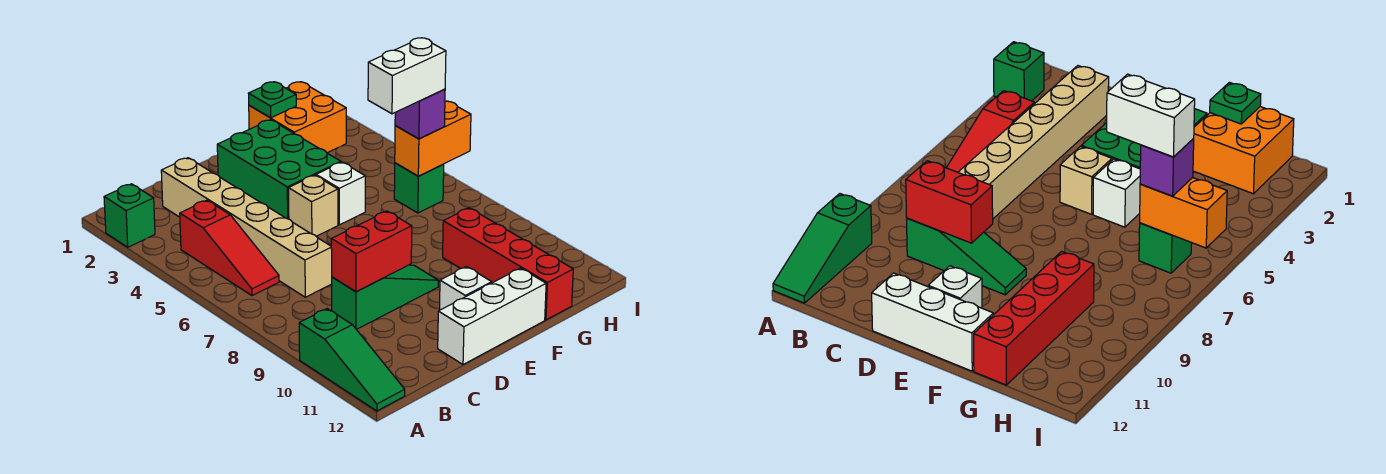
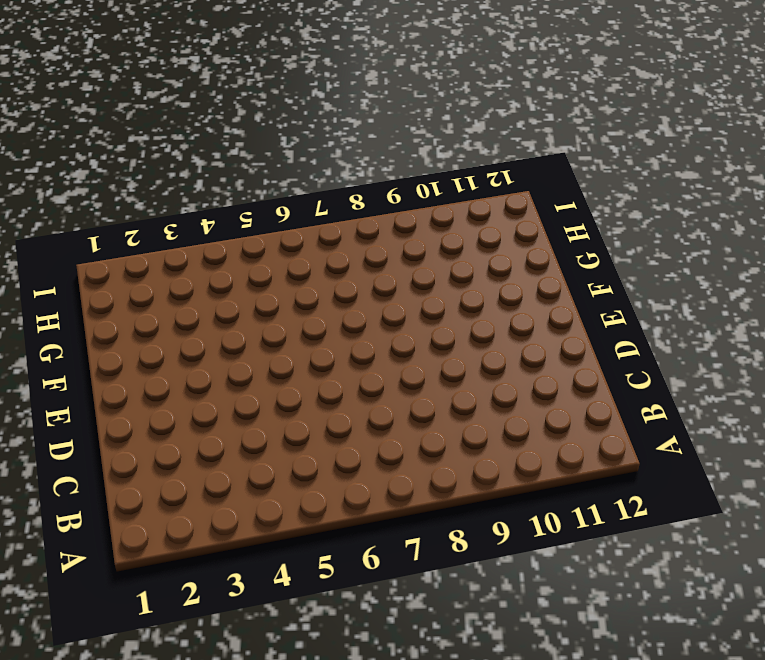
none -> green brick A2 level 1
none -> green slope A10:A12 level 1 top 10
none -> red slope B4:B6 level 1 top 4

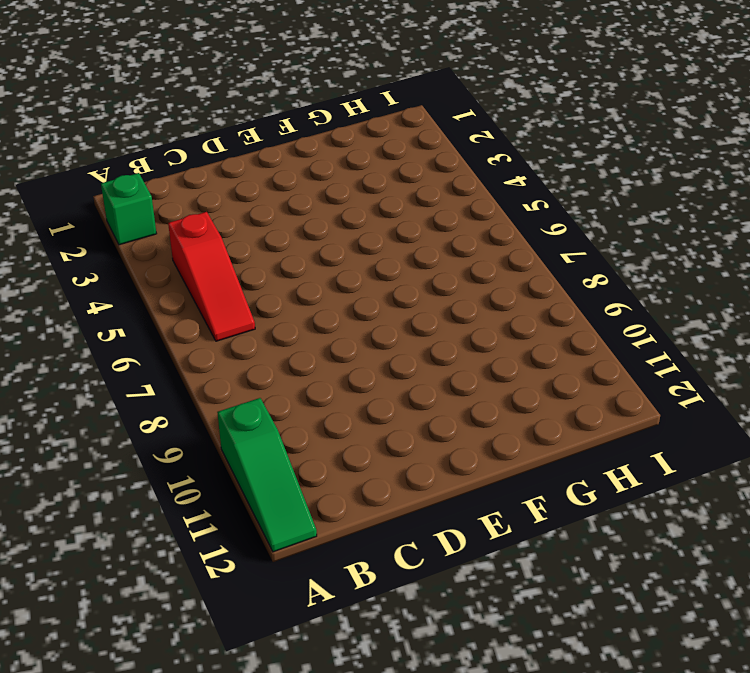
none -> tan brick C2:C7 level 1
none -> green slope C9:E9 level 1 top C
none -> white brick D12:F12 level 1

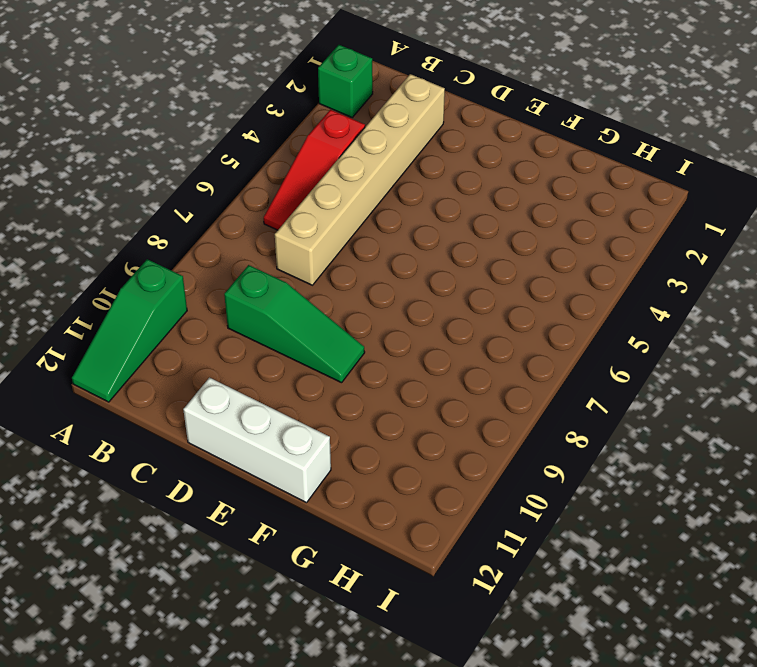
none -> green brick E2:F4 level 1
none -> tan brick E5 level 1
none -> white brick E11 level 1

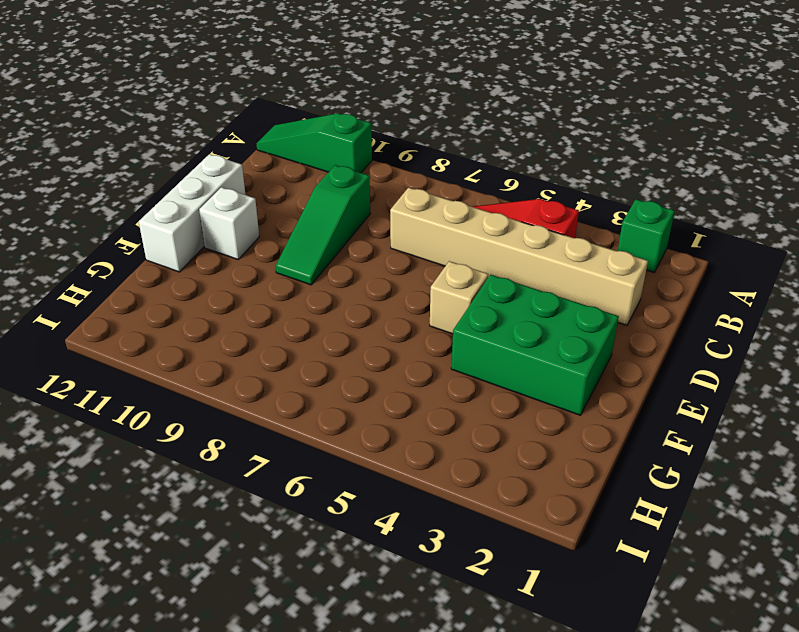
none -> white brick F5 level 1
none -> orange brick G1:H2 level 1
none -> red brick G9:G12 level 1

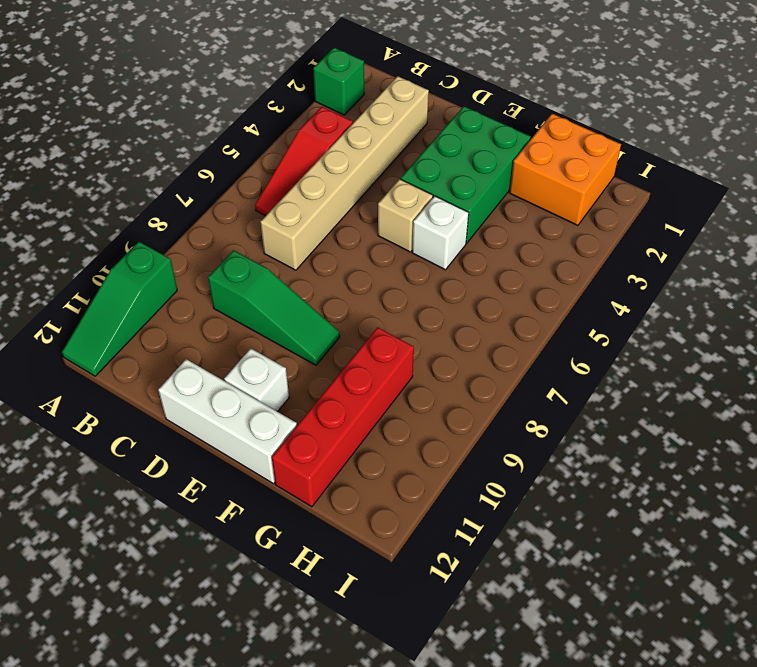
none -> green brick H6 level 1
none -> red brick C9:D9 level 2
none -> green plate G1 level 2

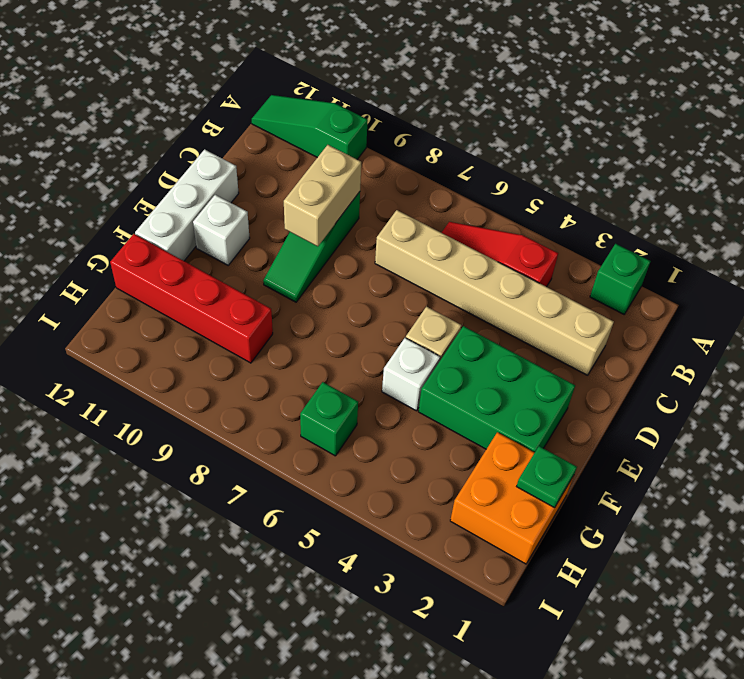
tan brick C9:D9 level 2 -> red brick C9:D9 level 2
none -> orange brick H6:I6 level 2
none -> purple brick H6 level 3
none -> white brick G6:H6 level 4

